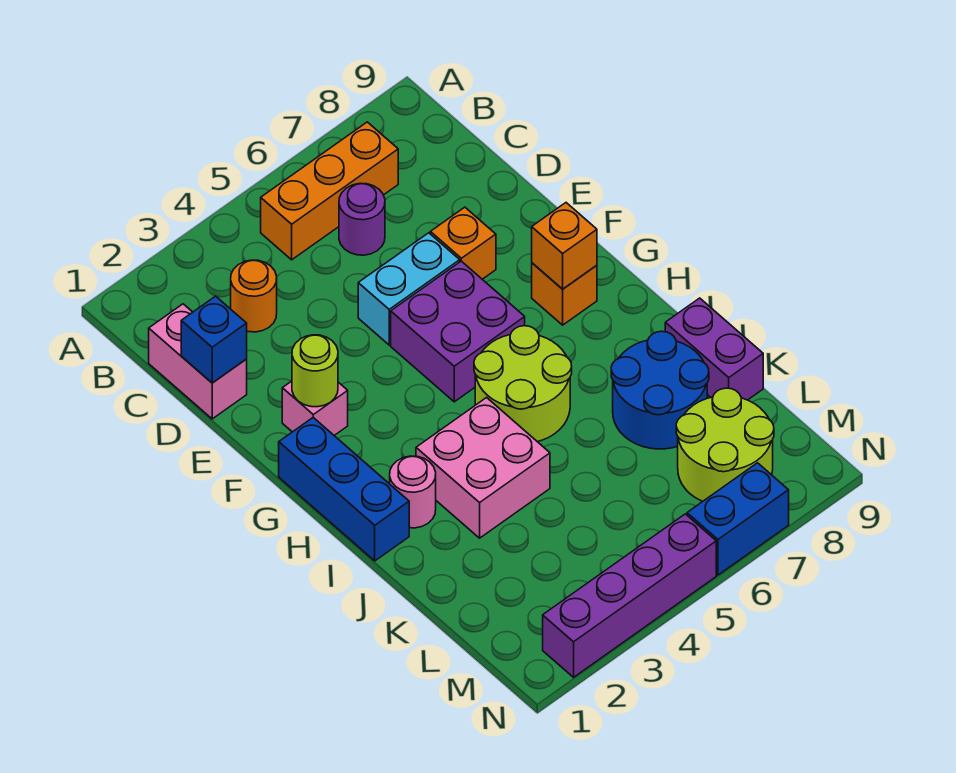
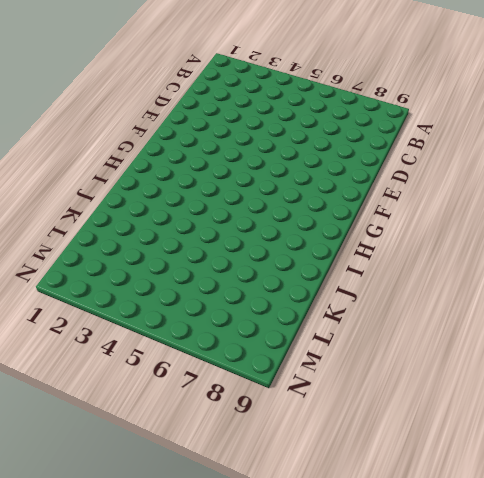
none -> orange brick B5:B7 level 1
none -> pink brick C1:D1 level 1
none -> orange round brick C3 level 1

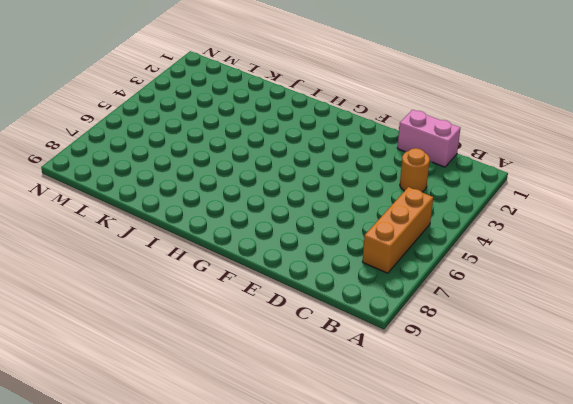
none -> purple round brick C6 level 1
none -> cyan brick E5:E6 level 1
none -> orange brick E7 level 1

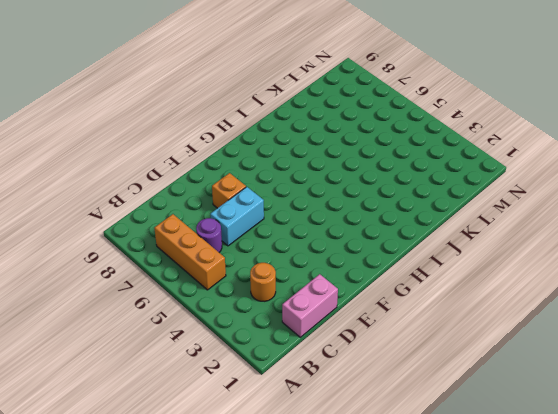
cyan brick D6:E6 level 1 -> cyan brick E5:E6 level 1
none -> pink brick F2 level 1
none -> purple brick F5:G6 level 1
none -> blue brick G1:I1 level 1

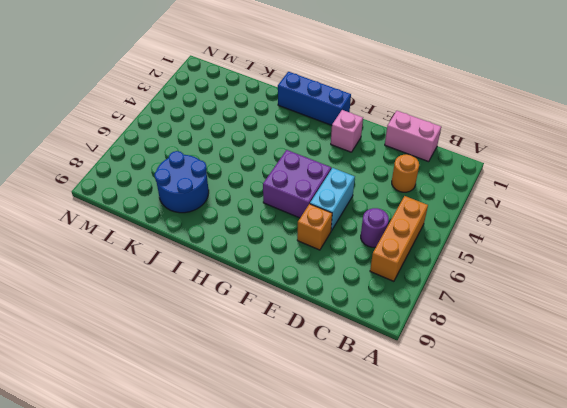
none -> orange brick G8 level 1
none -> lime round brick H5:I6 level 1
none -> pink round brick I2 level 1

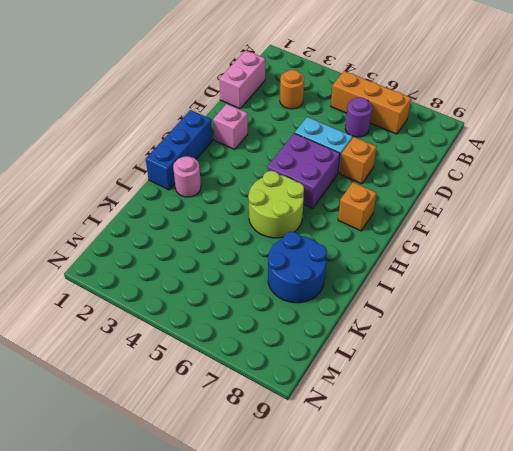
none -> pink brick I3:J4 level 1
none -> purple brick J9:K9 level 1
none -> lime round brick L7:M8 level 1

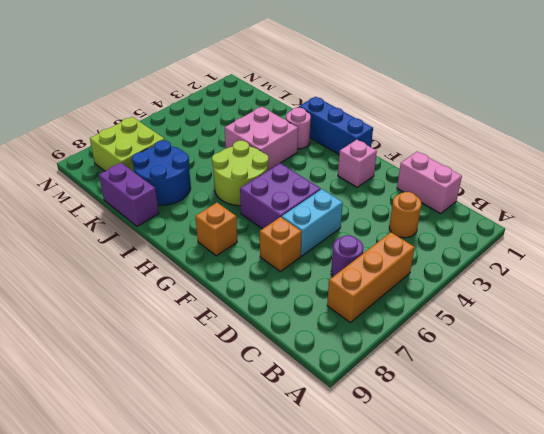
lime brick L7:M8 level 1 -> lime round brick L7:M8 level 1
none -> purple brick N2:N5 level 1
none -> blue brick N6:N7 level 1
none -> blue brick D1 level 2

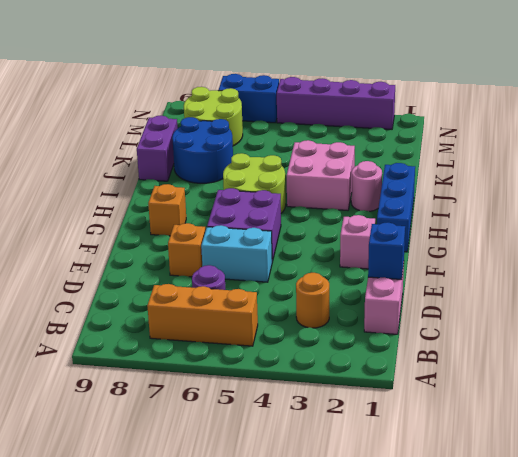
none -> lime round brick F2 level 2
none -> orange brick G8 level 2

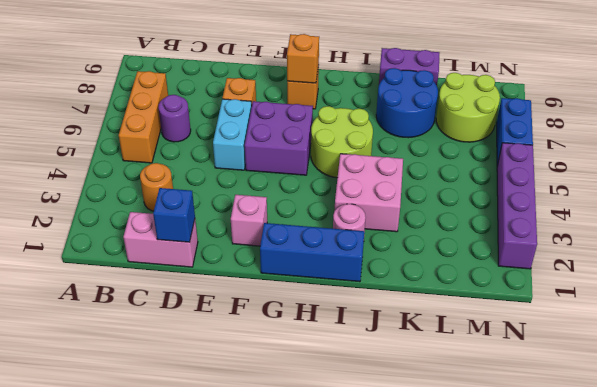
none -> lime round brick F2 level 2

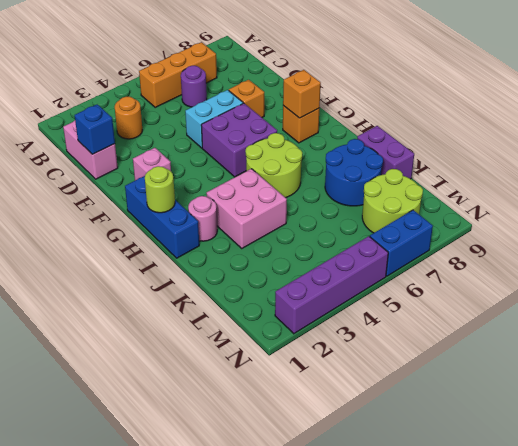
lime round brick H1 level 2 -> lime round brick F2 level 2

